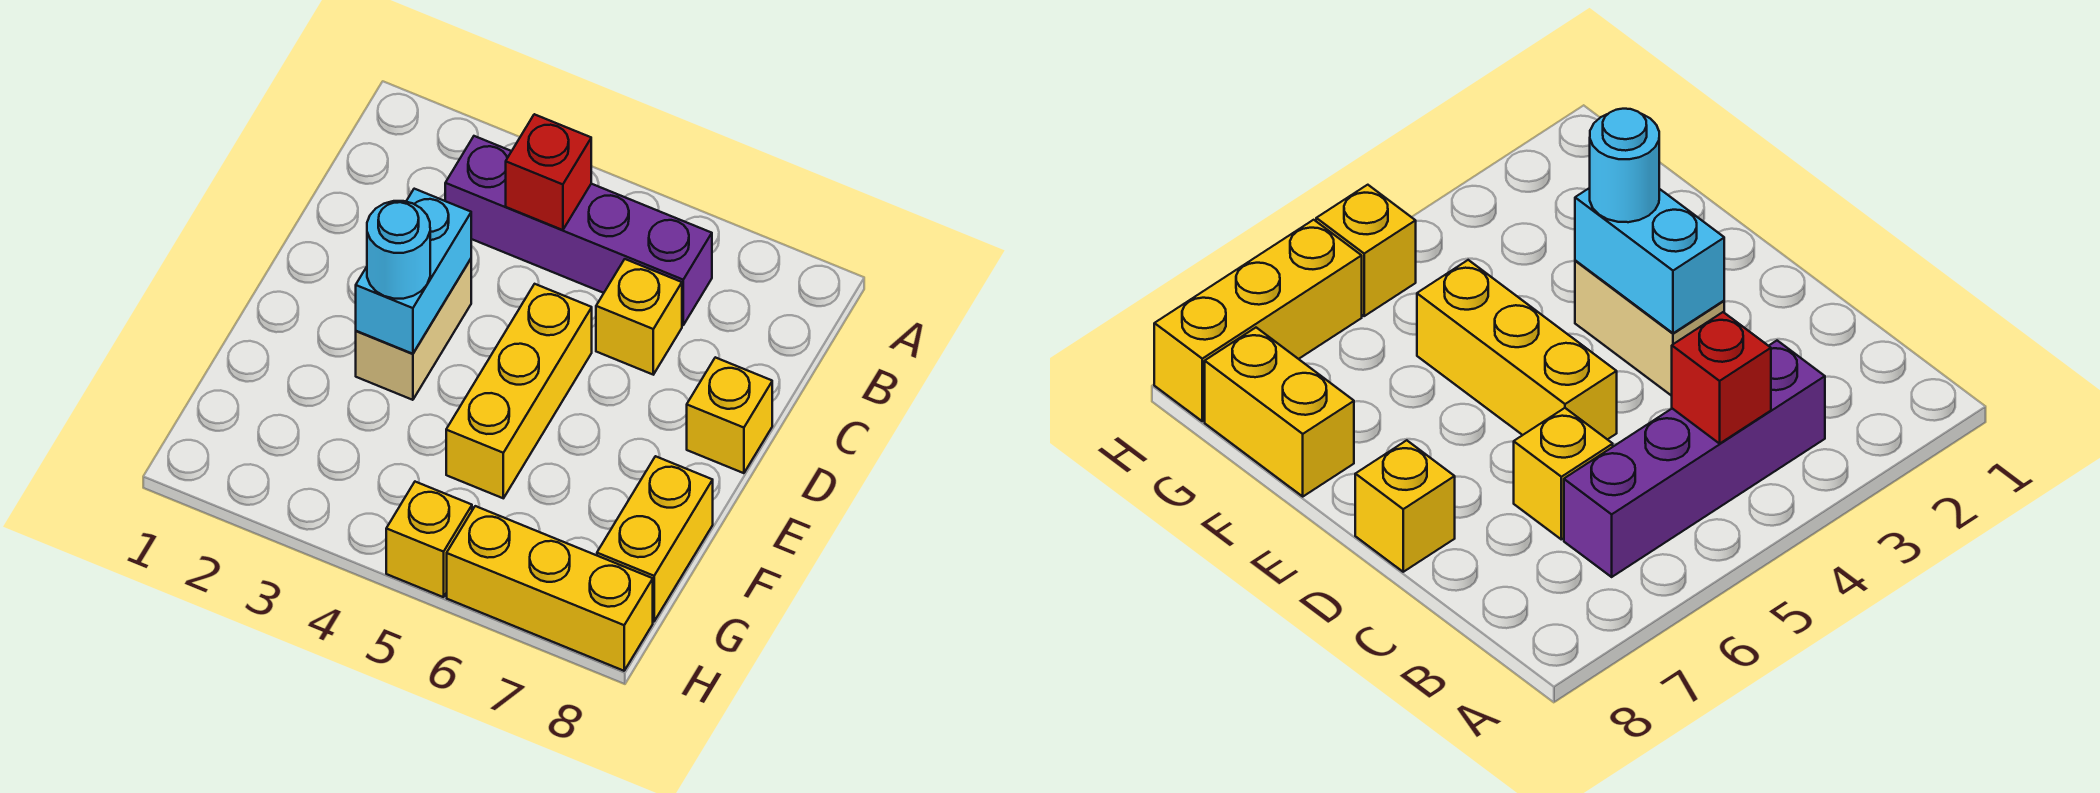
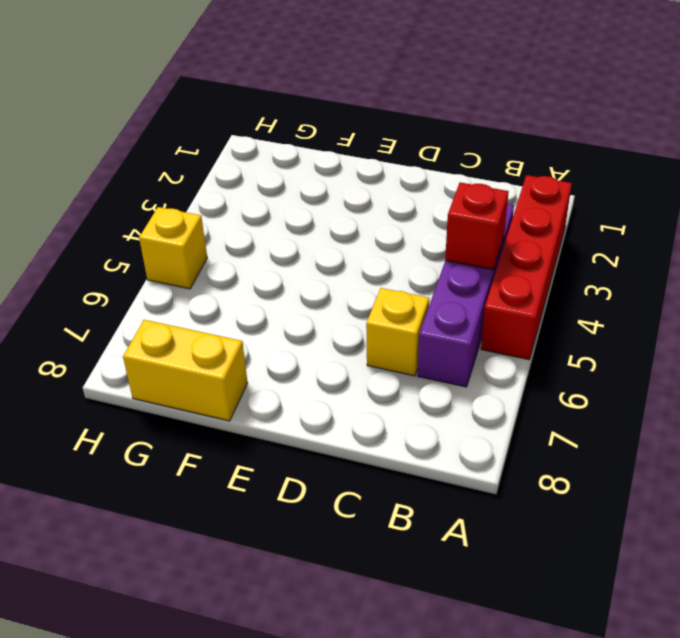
red brick A2:A5 level 1 -> none
none -> tan brick D3:E3 level 1
none -> yellow brick D5:F5 level 1

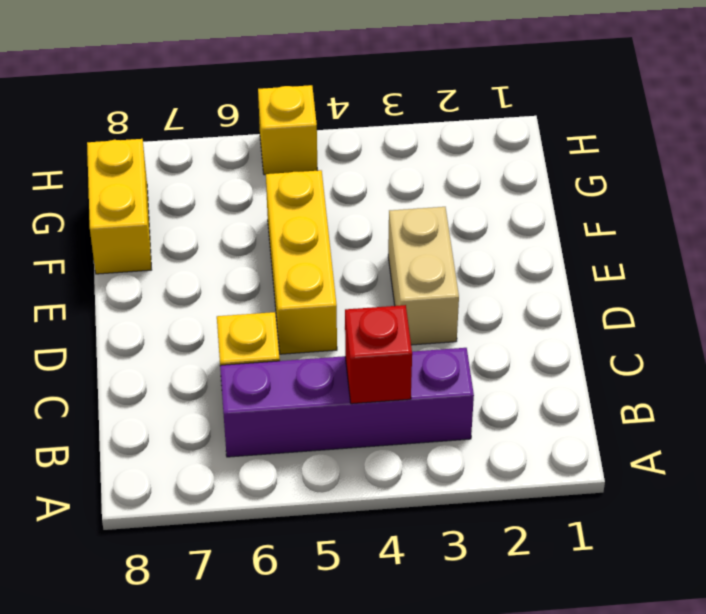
none -> yellow brick D8 level 1
none -> yellow brick H6:H8 level 1

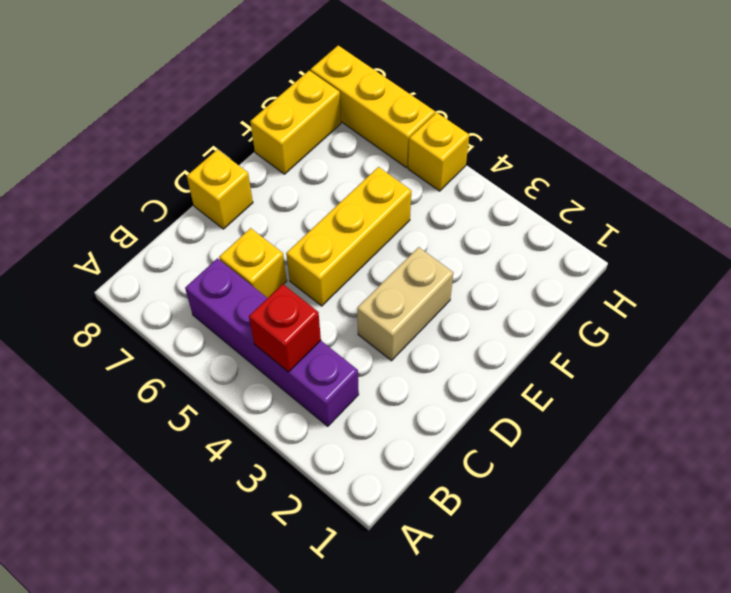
none -> cyan brick D3:E3 level 2
none -> cyan round brick E3 level 3

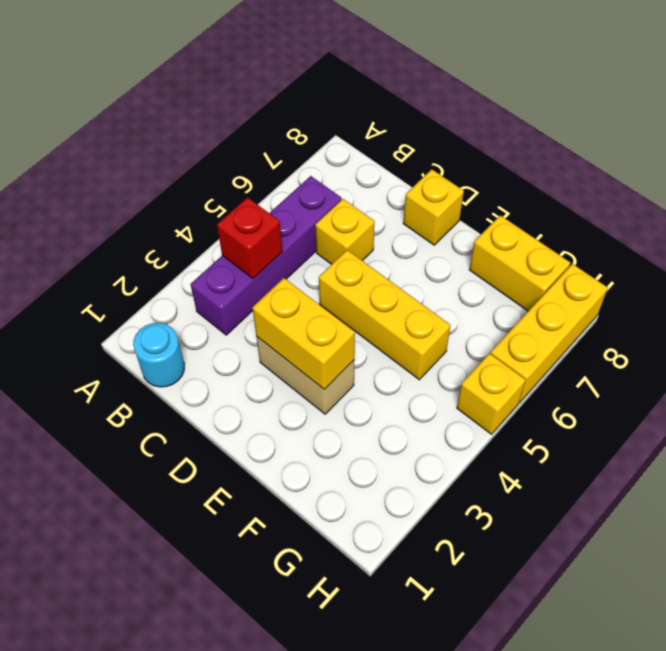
cyan round brick B1 level 1 -> cyan round brick E3 level 3
yellow brick D3:E3 level 2 -> cyan brick D3:E3 level 2

